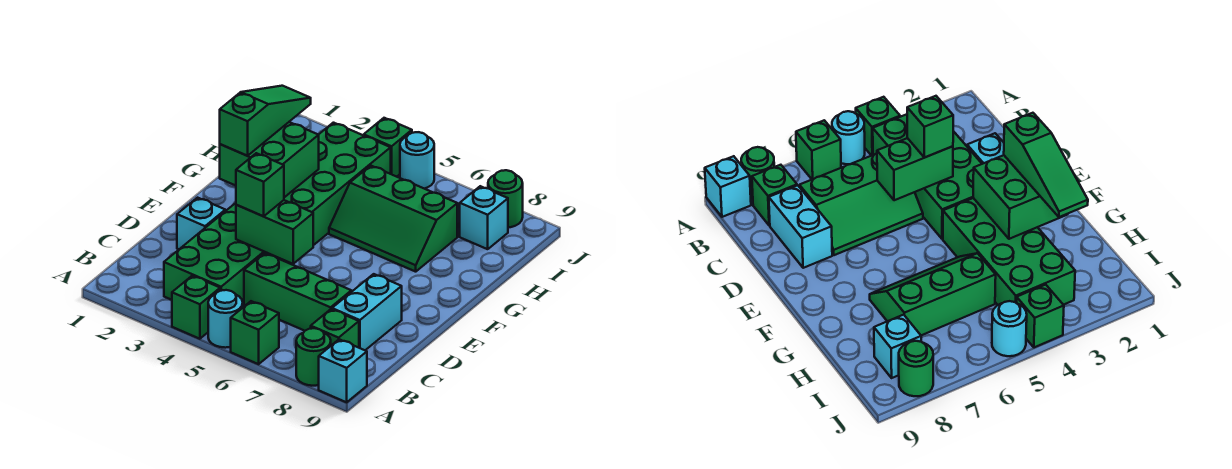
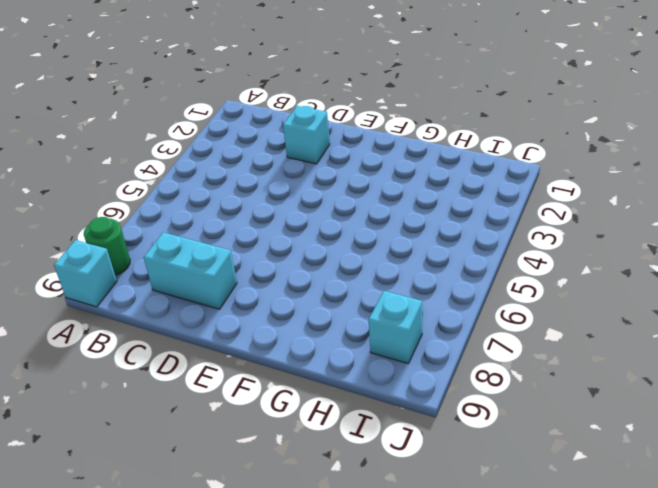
none -> green brick A4 level 1
none -> cyan round brick A5 level 1
none -> green brick A6 level 1

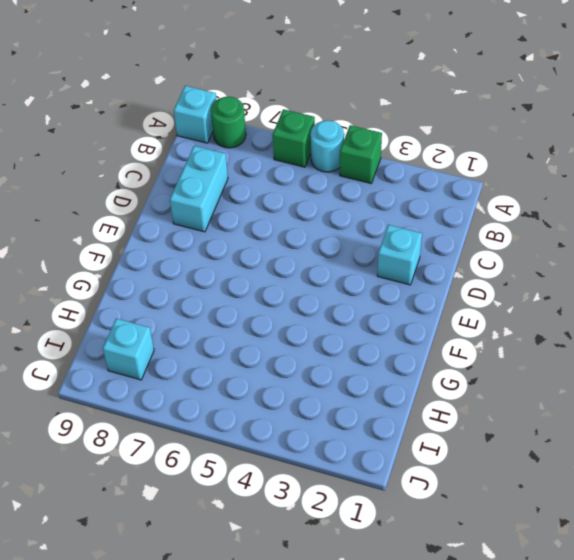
none -> green brick B3:E4 level 1
none -> green brick B8 level 1
none -> green slope C5:D7 level 1 top C

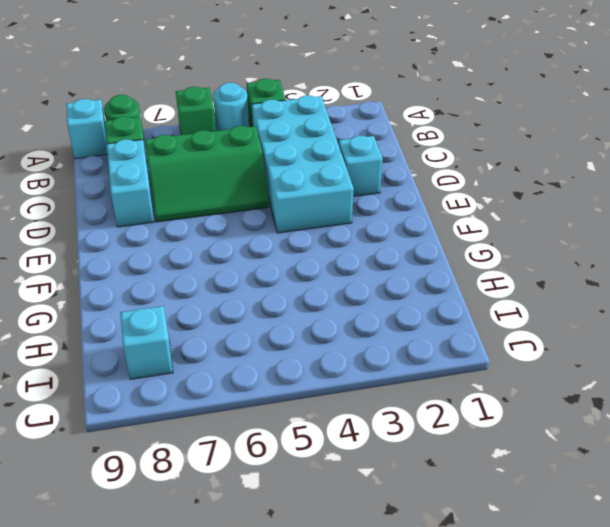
cyan brick B3:E4 level 1 -> green brick B3:E4 level 1
none -> green brick F3:I4 level 1
none -> green slope G5:H7 level 1 top H
none -> green brick J4 level 1

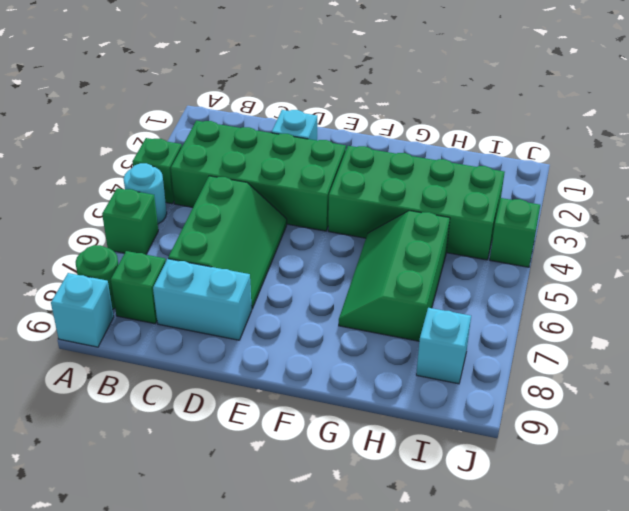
none -> cyan round brick J5 level 1
none -> green round brick J8 level 1
none -> green brick D4:D5 level 2

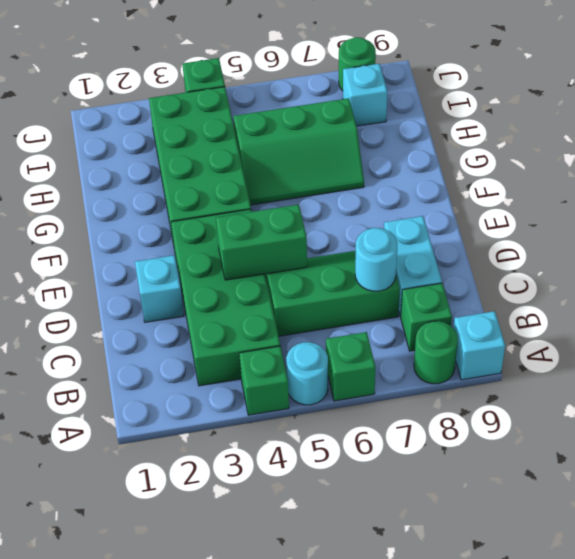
cyan round brick C7 level 2 -> cyan round brick J5 level 1
none -> green brick F2:G3 level 2
none -> green brick D4 level 3
none -> green slope F2:H2 level 3 top F

